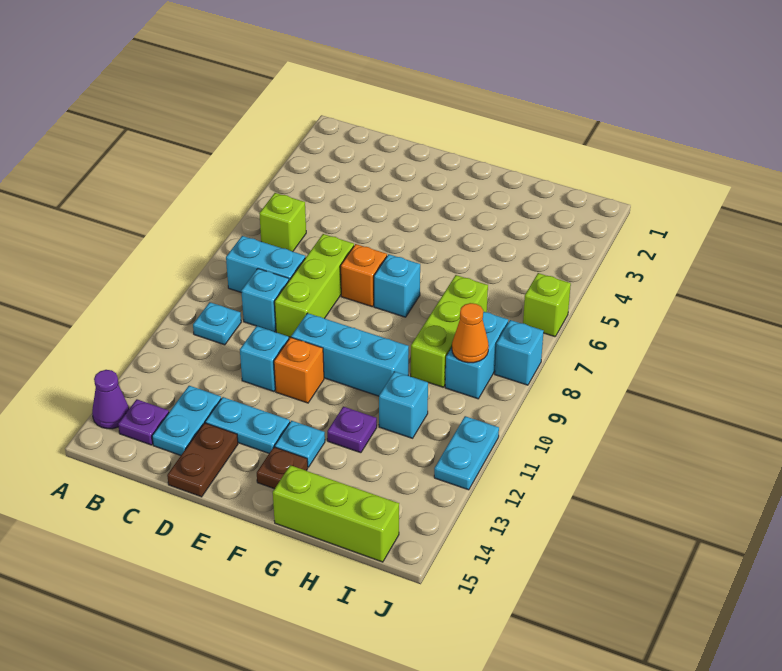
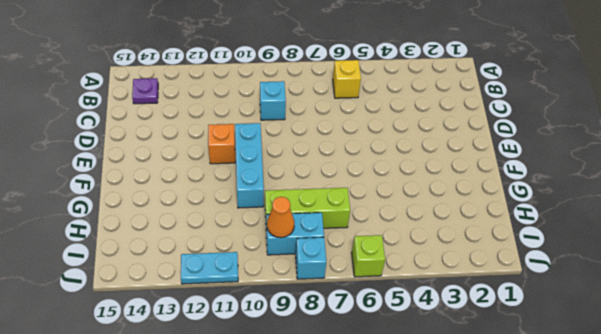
yellow brick B6 level 1 -> lime brick B6 level 1
none -> purple cone A14 level 1
none -> cyan brick B8:C8 level 1
none -> cyan plate B10 level 1

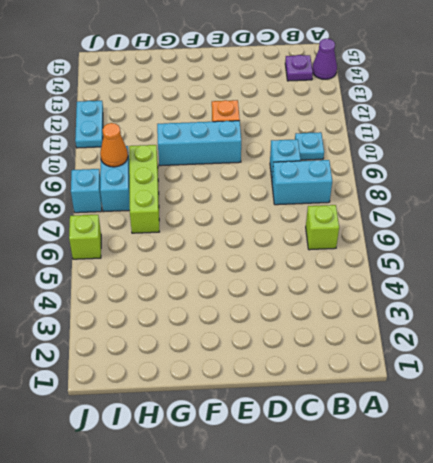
none -> cyan plate C13:C14 level 1
none -> lime brick D7:D9 level 1
none -> cyan brick D11 level 1

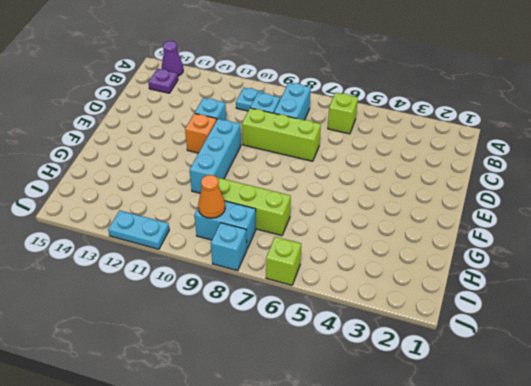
none -> cyan plate C13:C14 level 1
none -> cyan plate D13:E13 level 1
none -> brown plate D14:D15 level 1

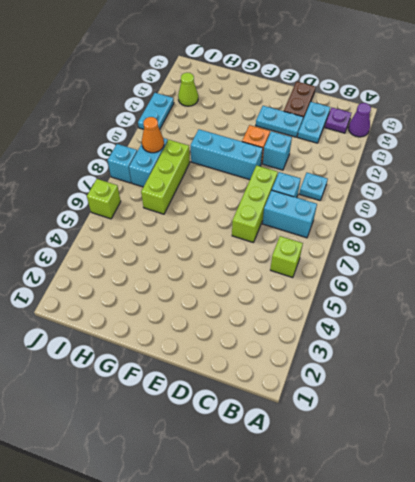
lime cone I13 level 1 -> none
none -> orange brick E7 level 1
none -> cyan brick F7 level 1
none -> cyan plate F13 level 1

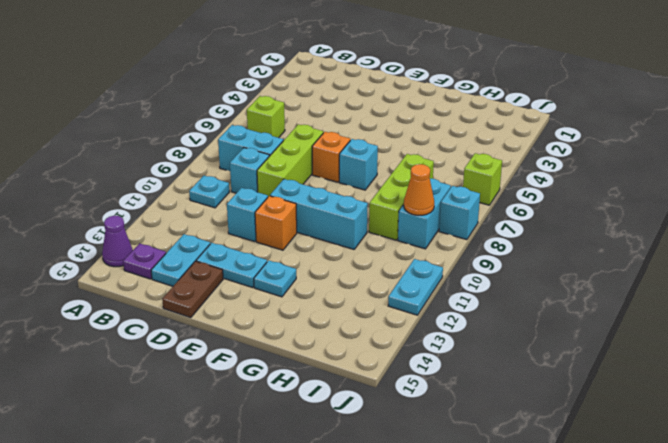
none -> brown plate F14 level 1
none -> purple plate G12 level 1
none -> lime brick G15:I15 level 1

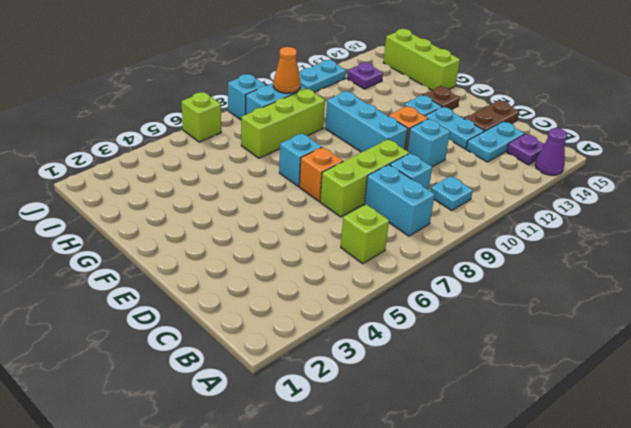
purple plate I13 level 1 -> purple plate G12 level 1
none -> cyan brick H11 level 1

